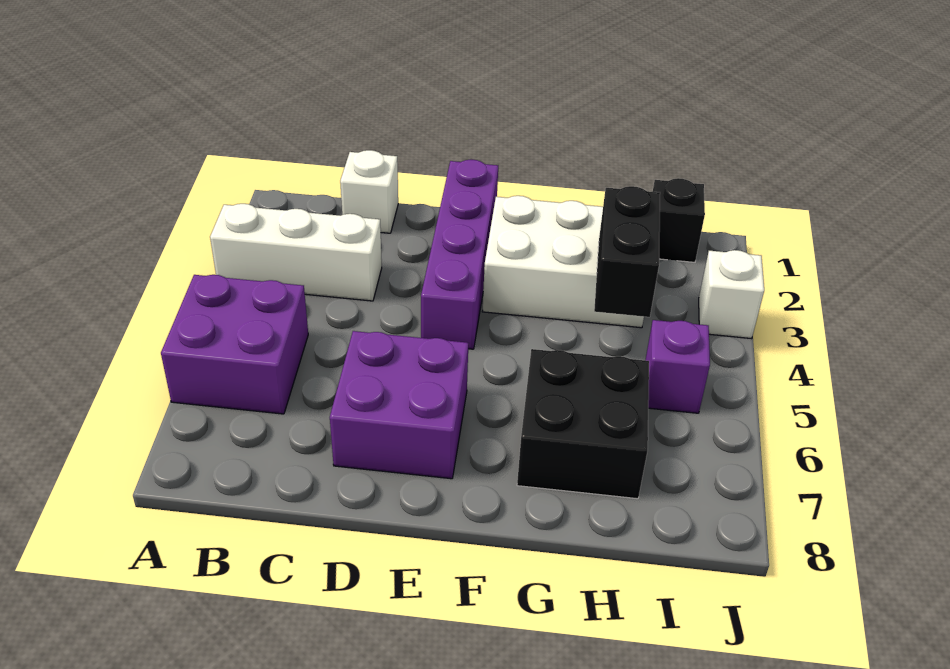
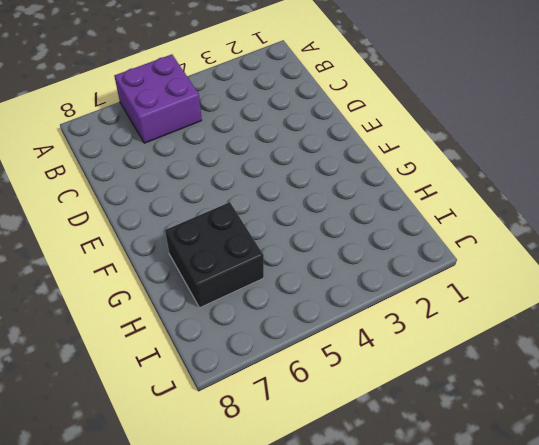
none -> white brick A3:C3 level 1
none -> white brick C1 level 1

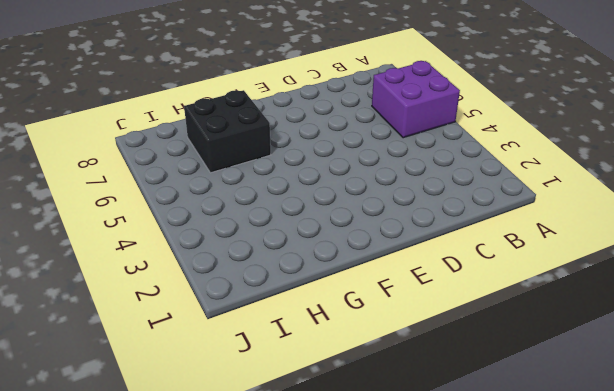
none -> white brick A3:C3 level 1
none -> white brick C1 level 1

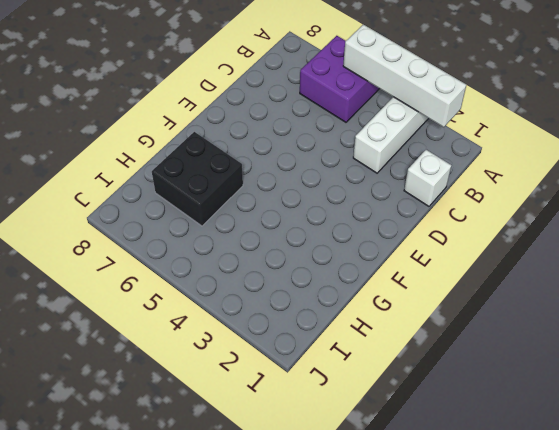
white brick A2:A5 level 2 -> none
none -> purple brick D6:E7 level 1
none -> purple brick E1:E4 level 1

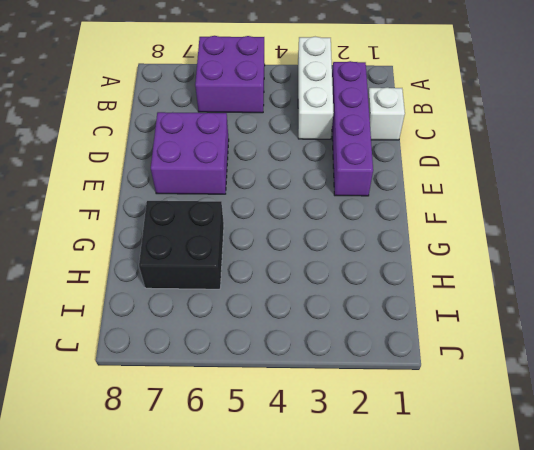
purple brick B2:E2 level 1 -> purple brick E1:E4 level 1
none -> white brick F2:H3 level 1
none -> black brick I1 level 1

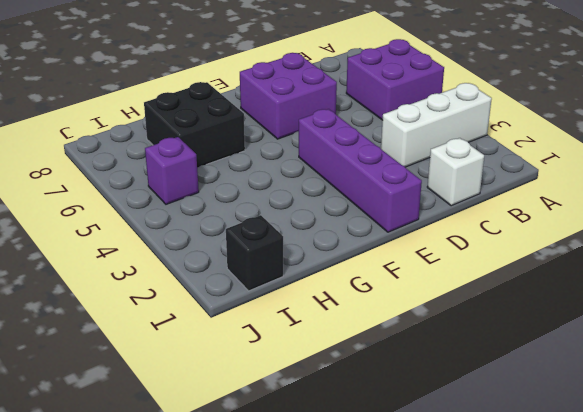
none -> white brick F2:H3 level 1
none -> white brick J3 level 1

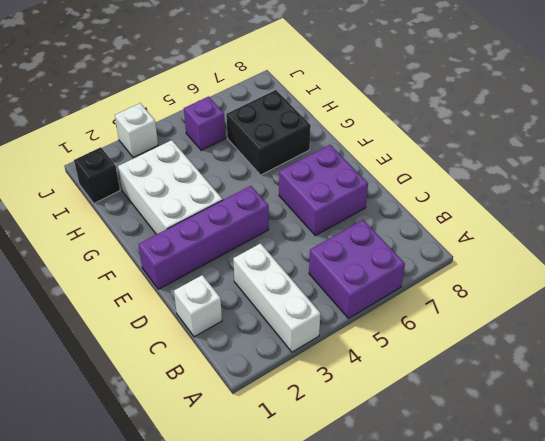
none -> black brick H3:H4 level 2

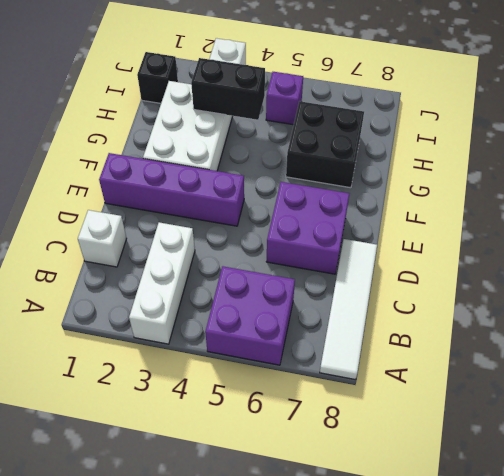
white tile A8:D8 level 1 -> none

